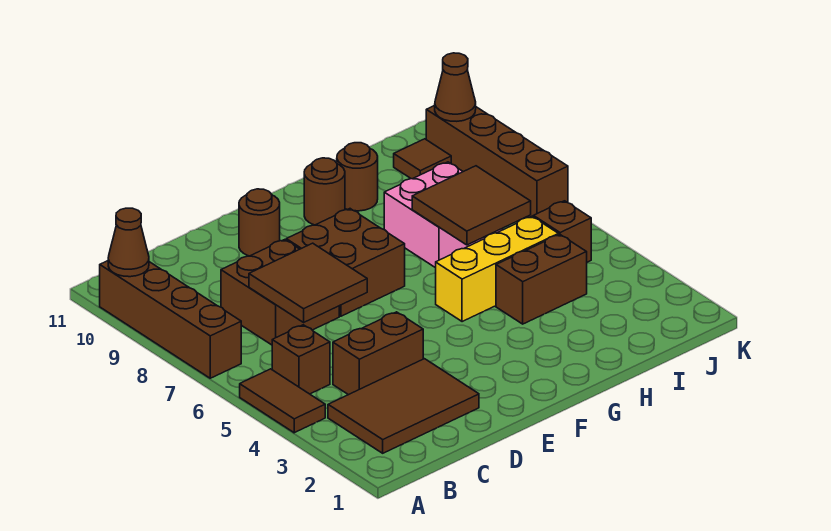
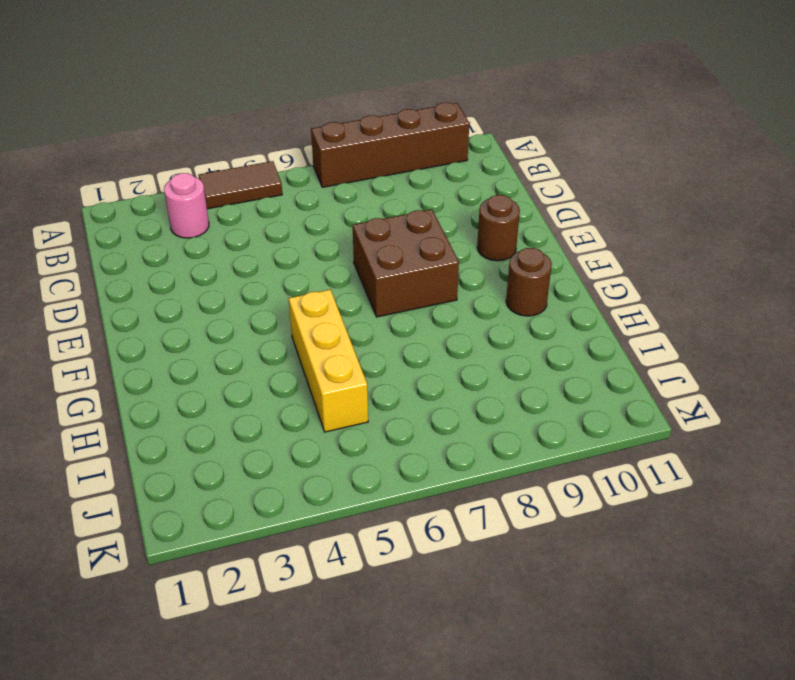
pink round brick B3 level 1 -> brown tile B2:D3 level 1
none -> brown brick B5 level 1
none -> brown brick C4:D4 level 1
none -> brown brick C7:D8 level 1

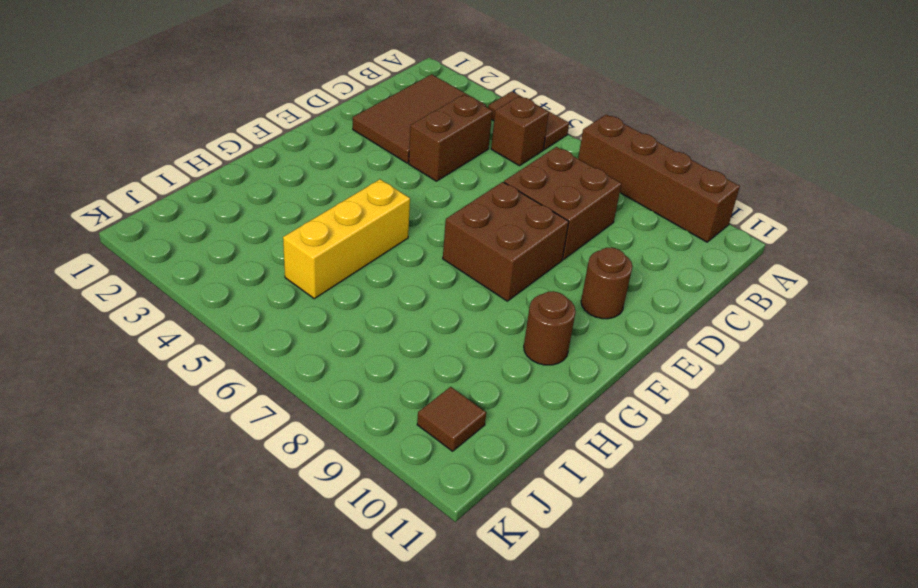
none -> brown brick H4:I4 level 1
none -> pink brick H7:I8 level 1
none -> brown round brick H10 level 1

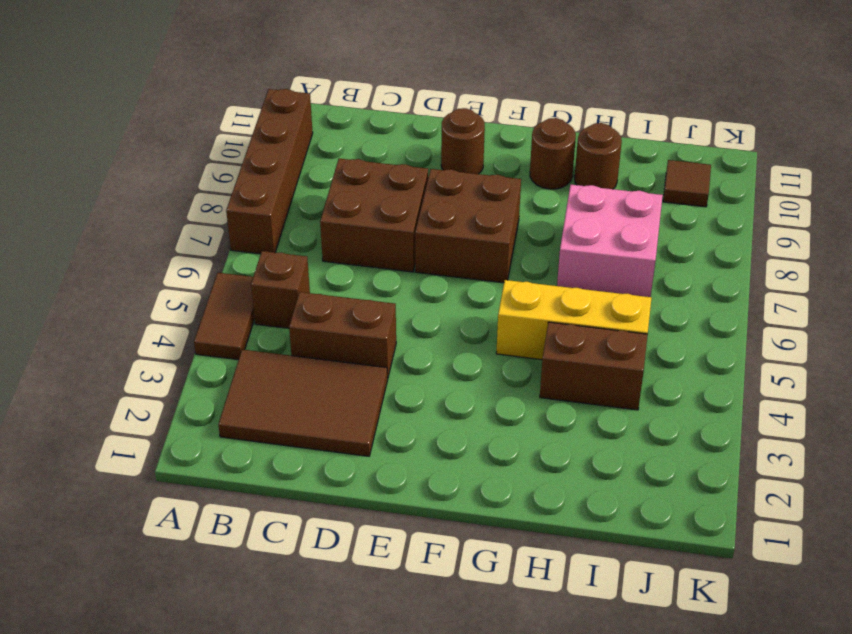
none -> brown brick J5 level 1
none -> brown brick K7:K10 level 1
none -> brown cone A10 level 2

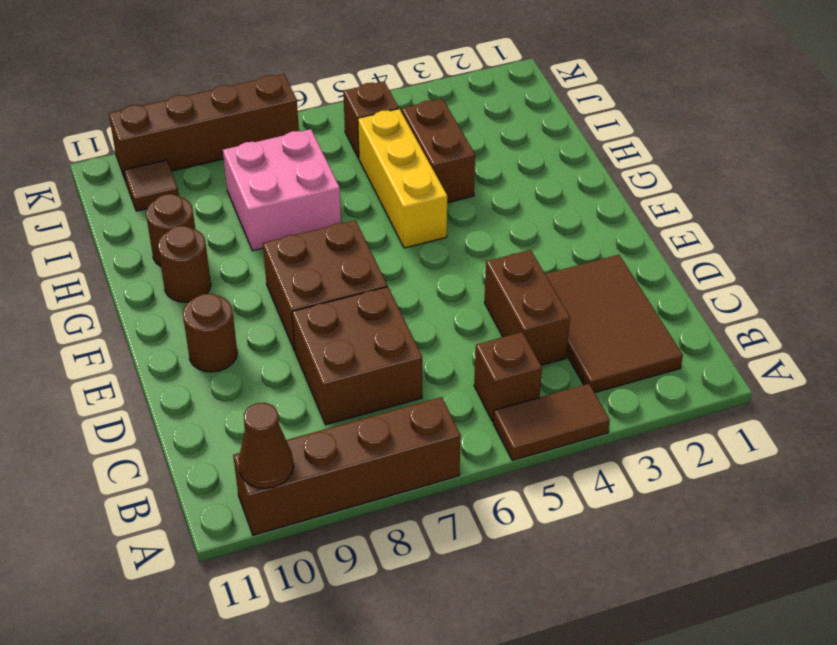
none -> brown tile C6:D7 level 2
none -> brown tile H6:I7 level 2
none -> brown cone K10 level 2

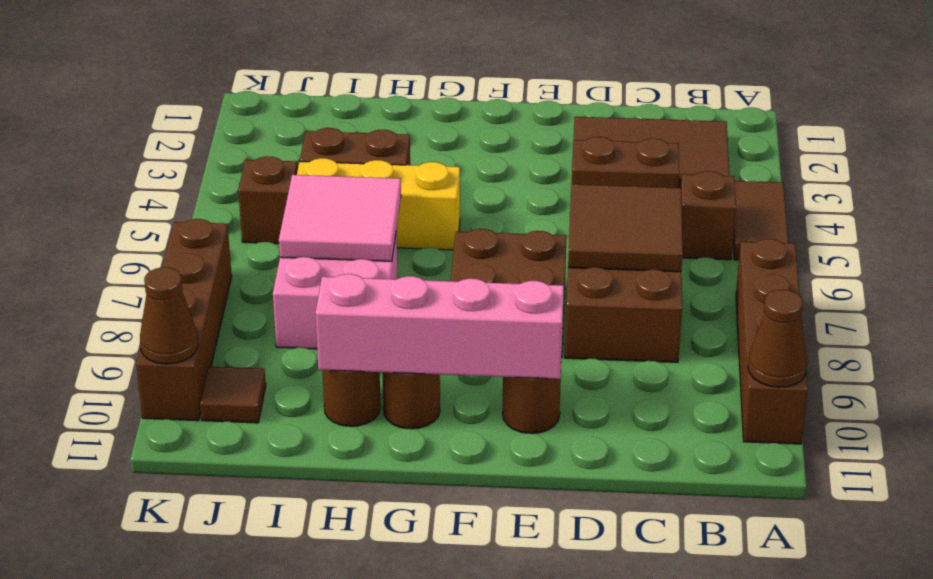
pink brick E10:H10 level 2 -> none
pink tile H6:I7 level 2 -> brown tile H6:I7 level 2

